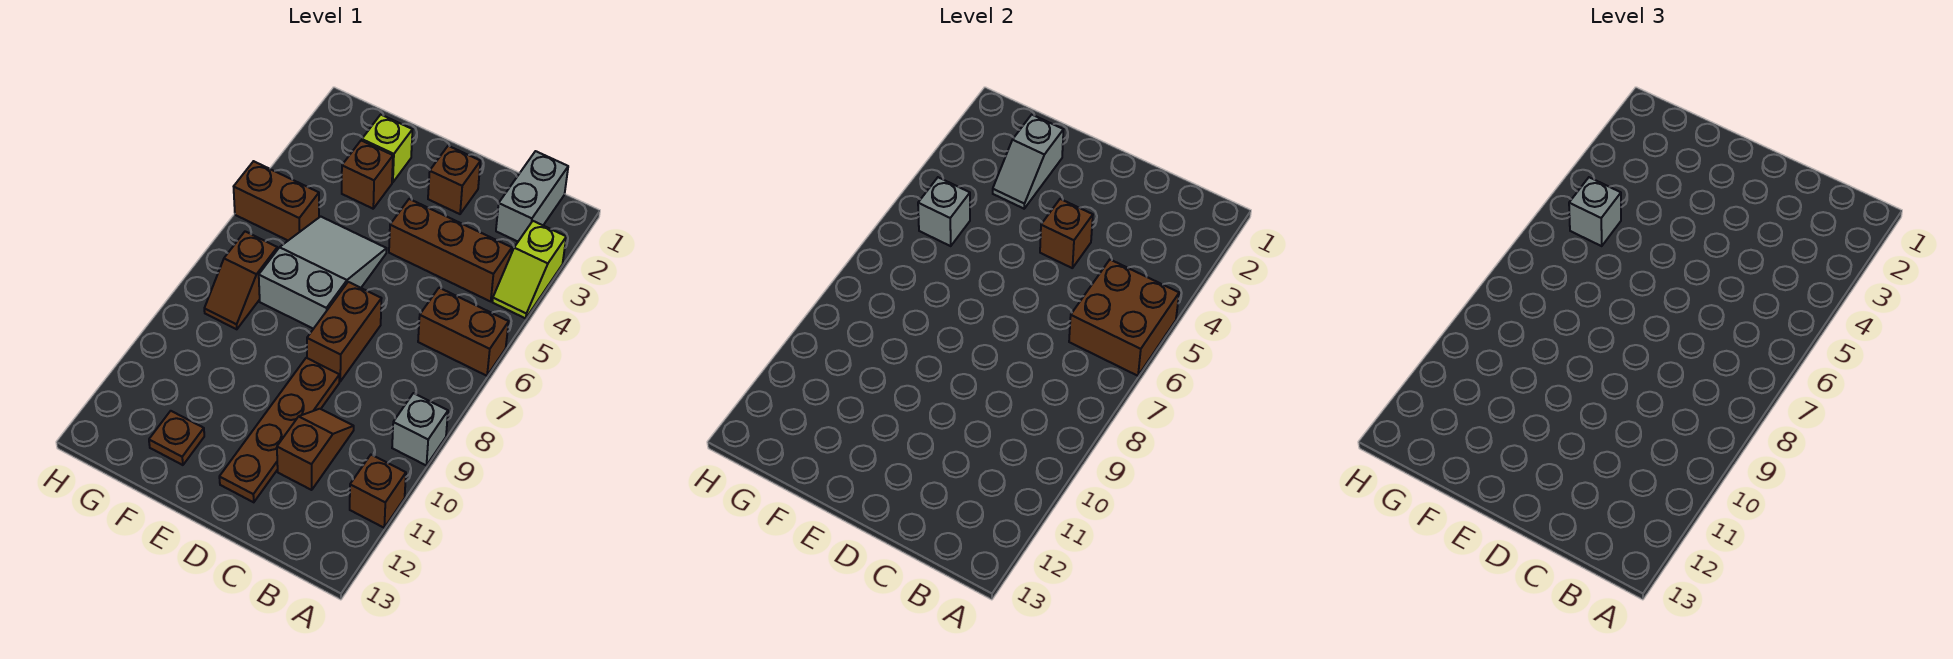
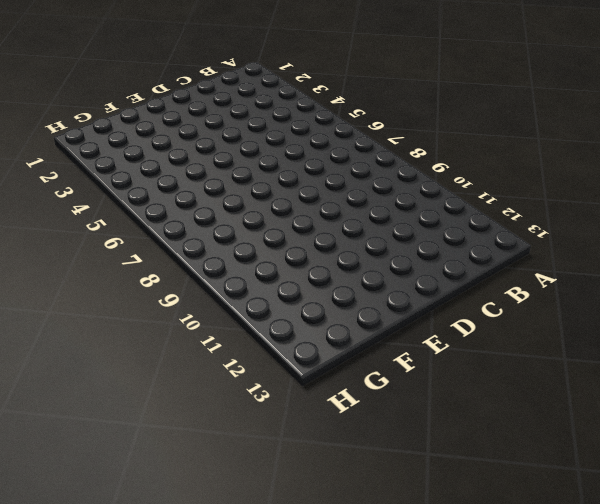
none -> lime slope A3:A4 level 1 top 3
none -> brown brick A6:B6 level 1
none -> grey brick A9 level 1

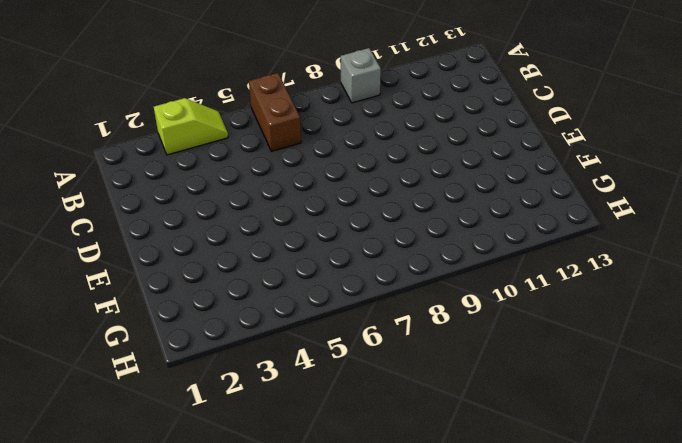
none -> brown brick A11 level 1
none -> grey brick B1:B2 level 1
none -> brown brick B4:D4 level 1

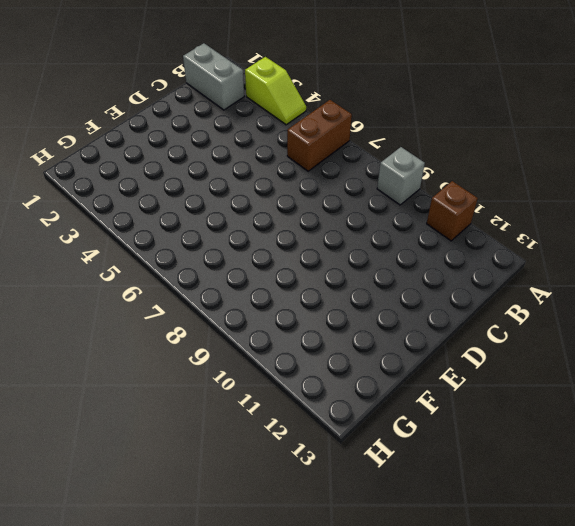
none -> brown brick B4:D4 level 1
none -> brown slope C10:C11 level 1 top 11
none -> brown brick D2 level 1

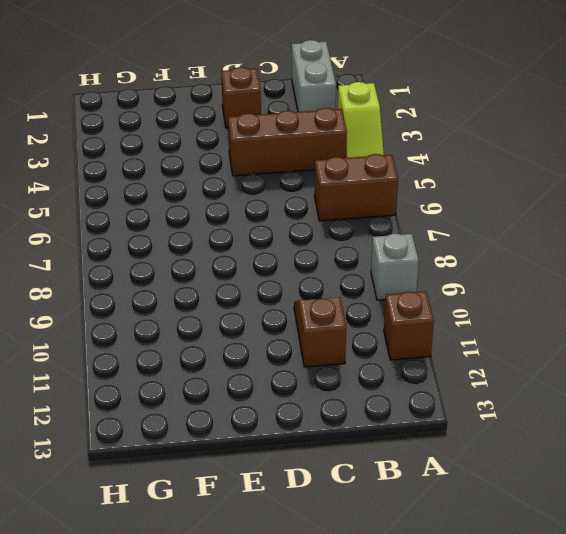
none -> brown brick D7:D8 level 1
none -> brown plate D9:D12 level 1
none -> grey slope E5:F7 level 1 top 7

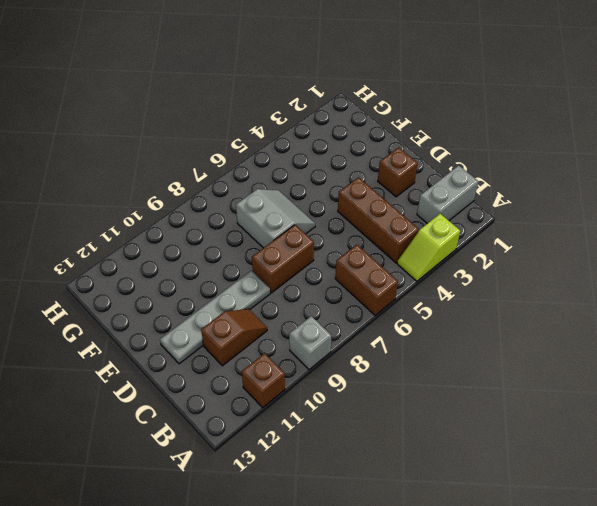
grey plate D9:D12 level 1 -> brown plate D9:D12 level 1
grey slope E6:F7 level 1 top 7 -> grey slope E5:F7 level 1 top 7
none -> lime brick F2 level 1
none -> brown brick F3 level 1
none -> brown plate F12 level 1

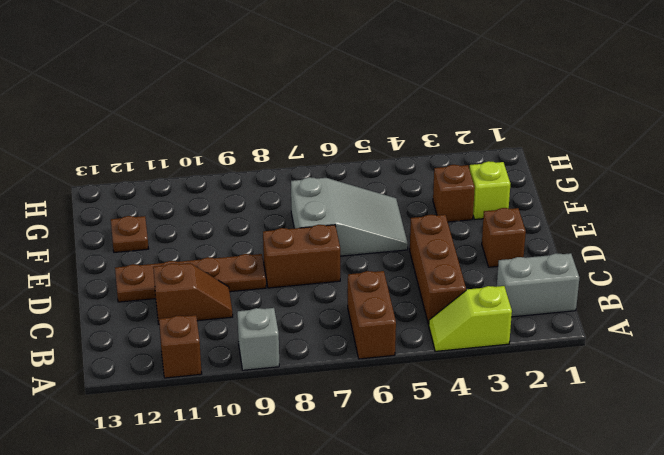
none -> brown brick G5:H5 level 1
none -> brown slope G7:G8 level 1 top 7
none -> brown brick A5:B6 level 2

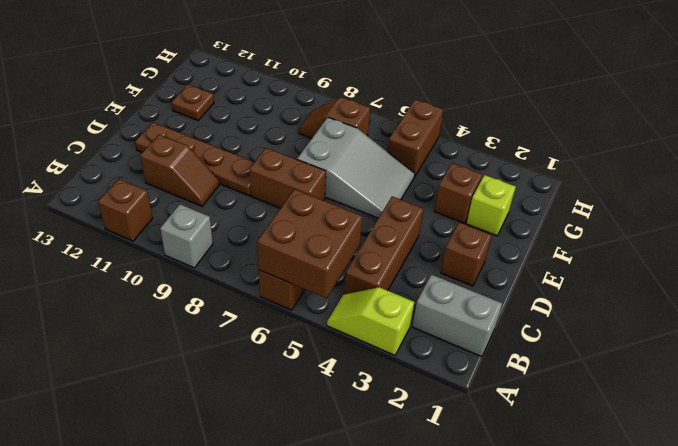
none -> brown brick D4 level 2
none -> grey slope F2:F3 level 2 top 2
none -> grey brick G5 level 2

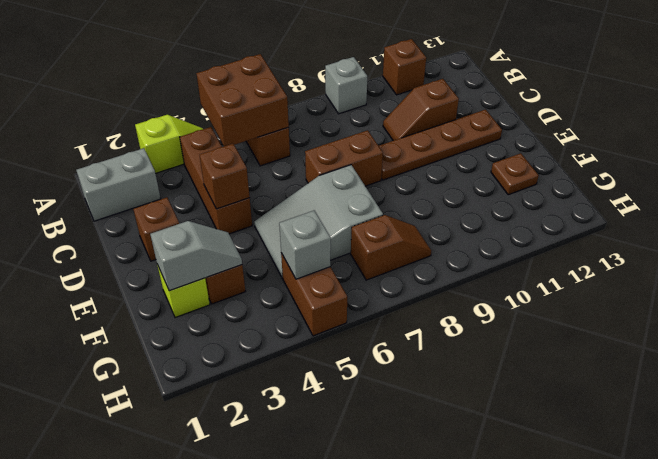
none -> grey brick G5 level 3

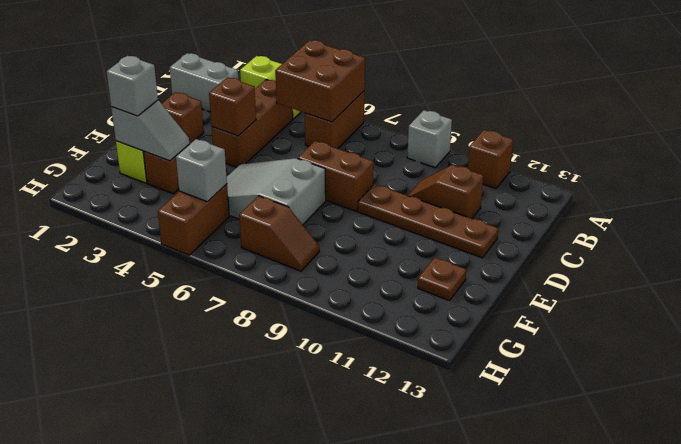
grey brick F2 level 3 -> grey brick G5 level 3

